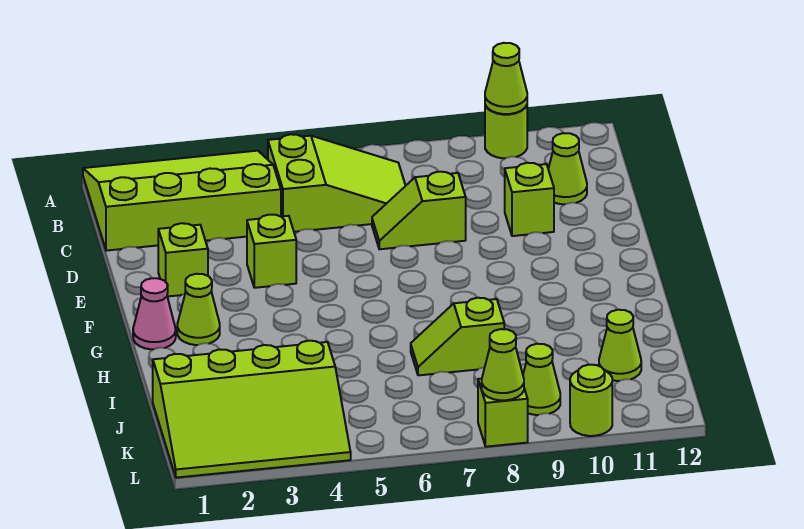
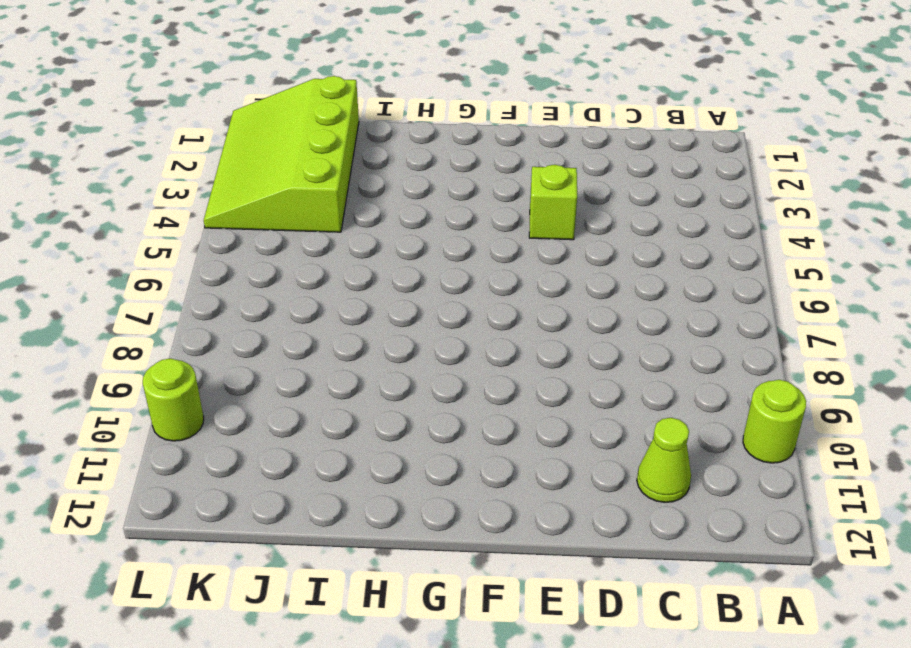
none -> lime slope A1:C4 level 1 top C
none -> lime slope B5:C7 level 1 top 5
none -> lime slope D7:D8 level 1 top 8

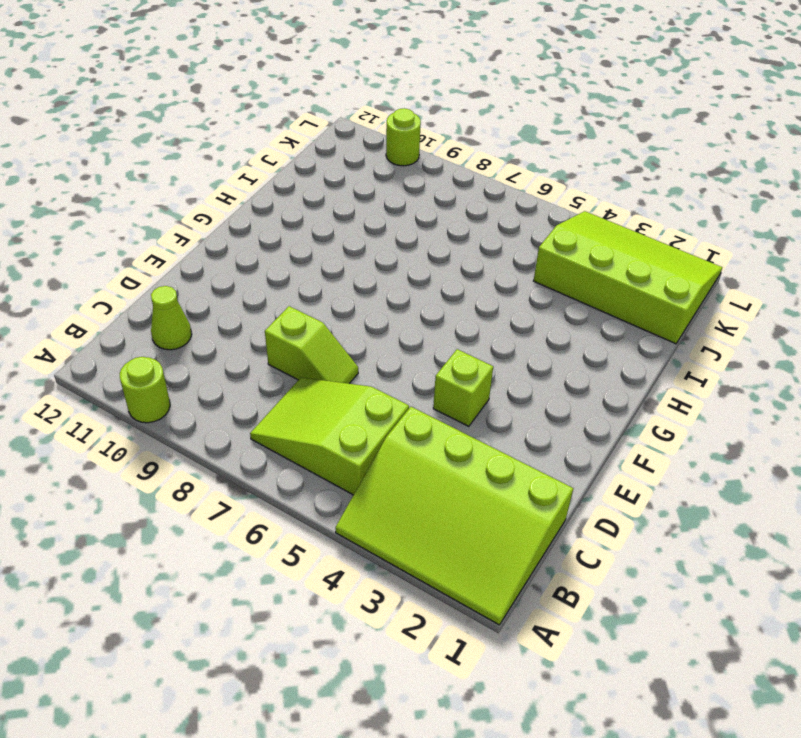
none -> lime brick D10 level 1
none -> lime brick E2 level 1
none -> pink cone G1 level 1

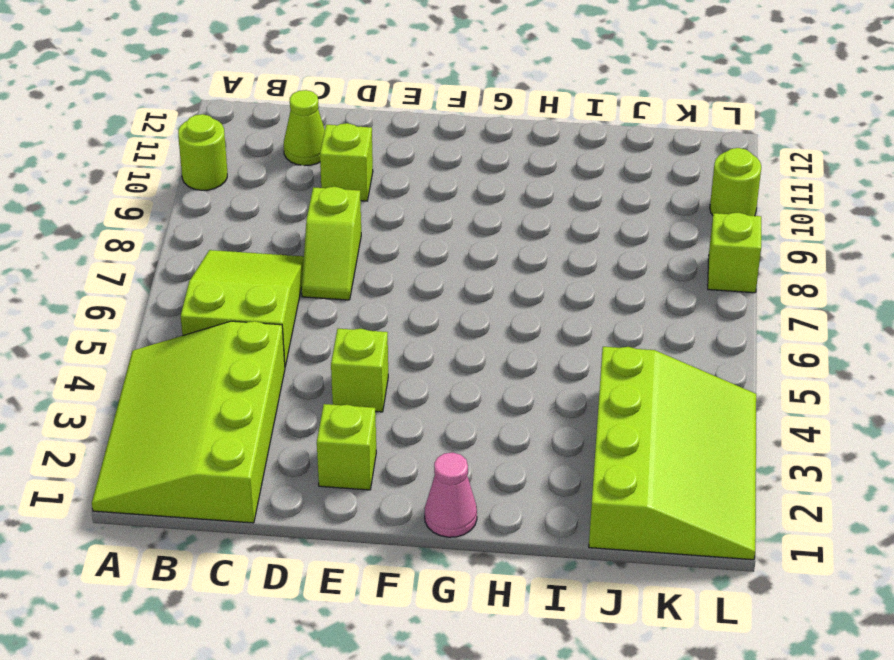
none -> lime cone G2 level 1
none -> lime slope I7:I8 level 1 top 8
none -> lime cone J11 level 1

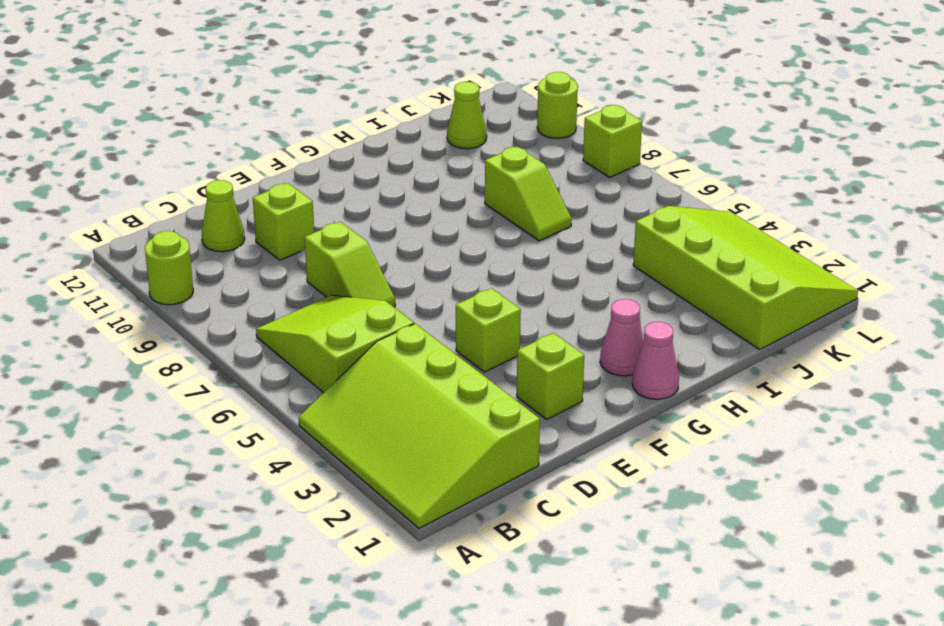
pink cone G2 level 1 -> lime cone G2 level 1
none -> lime cone K9 level 1
none -> lime cone A10 level 2
none -> lime cone L8 level 2

